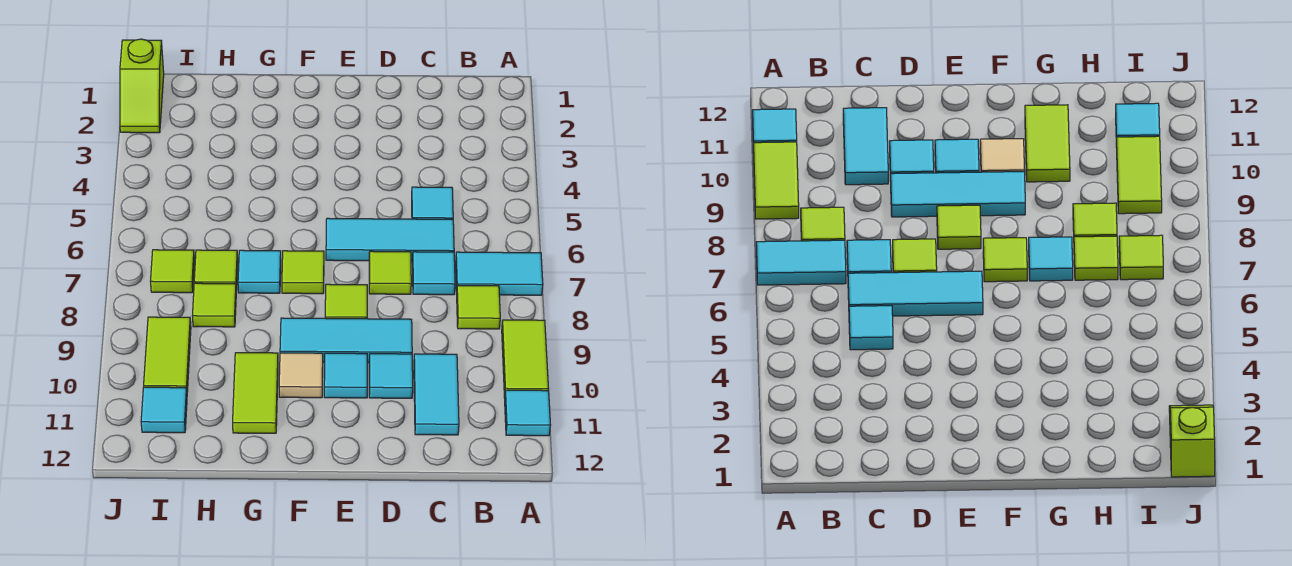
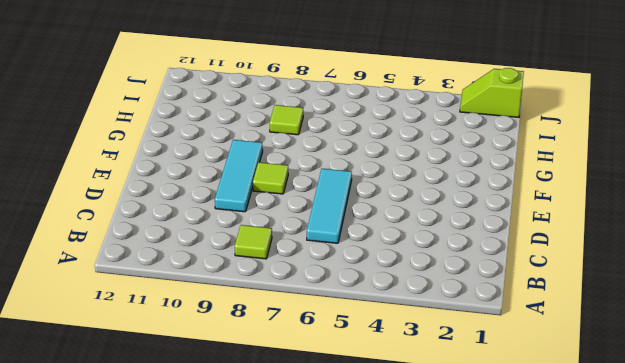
none -> cyan tile A7:B7 level 1
none -> lime tile A9:A10 level 1
none -> cyan tile A11 level 1

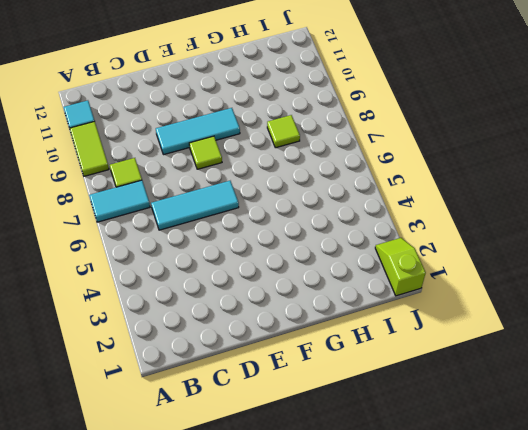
none -> cyan tile C5 level 1
none -> cyan tile C7 level 1
none -> cyan tile C10:C11 level 1

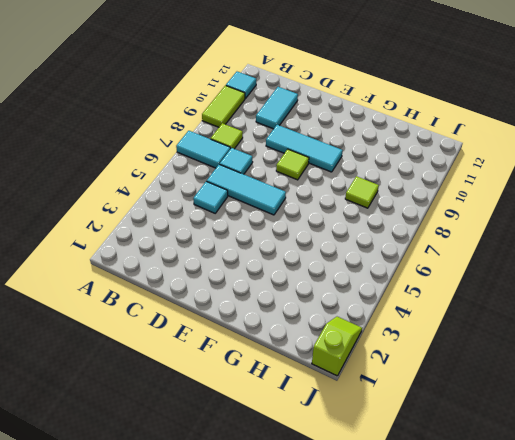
none -> lime tile D7 level 1
none -> cyan tile D10 level 1
none -> cyan tile E10 level 1

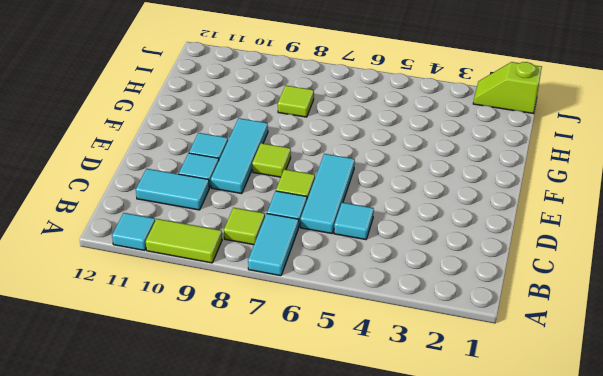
none -> lime tile F7 level 1
none -> tan tile F10 level 1
none -> cyan tile G7 level 1

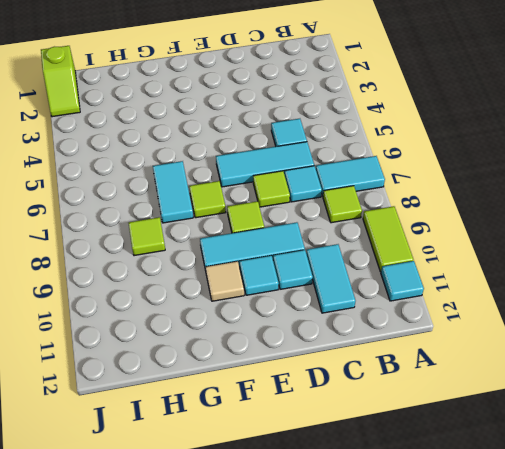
cyan tile G6:G7 level 1 -> cyan tile G7 level 1
none -> lime tile G10:G11 level 1
none -> lime tile H7 level 1
none -> lime tile I7 level 1

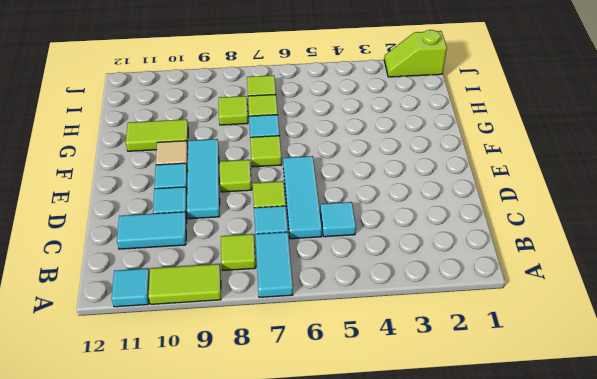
none -> lime tile I9:I10 level 1
none -> cyan tile I11 level 1

